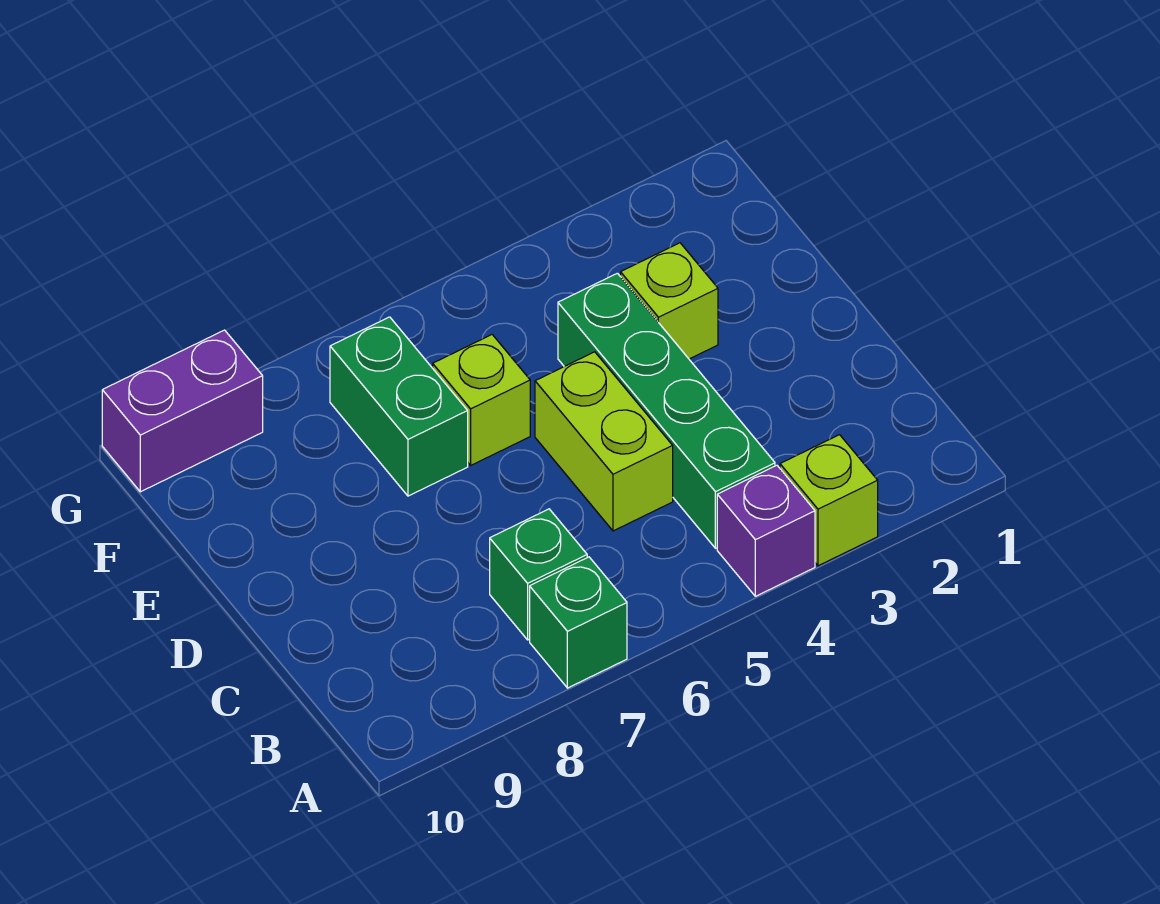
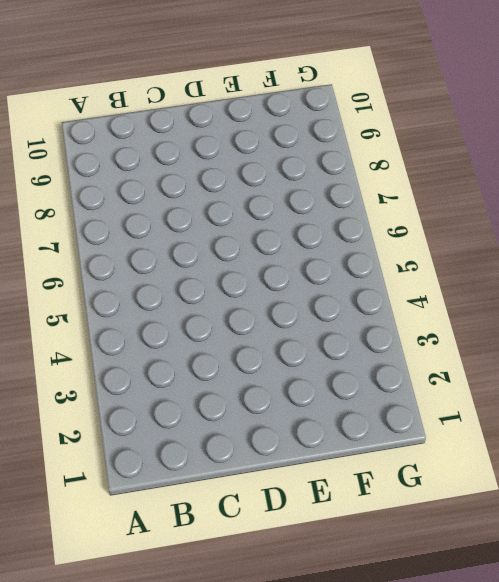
none -> lime brick A3 level 1
none -> purple brick A4 level 1

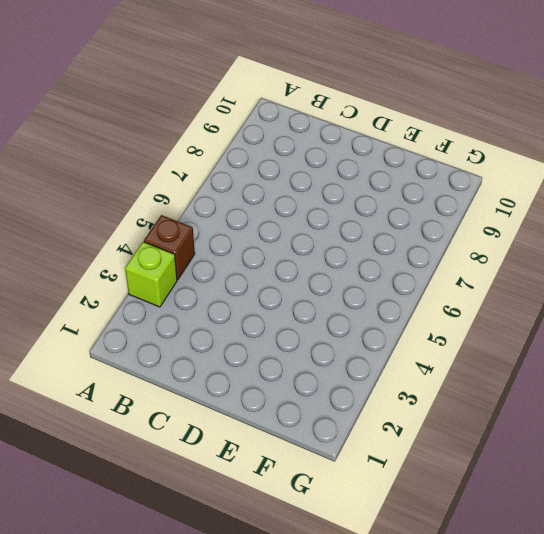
brown brick A4 level 1 -> purple brick A4 level 1
none -> green brick A7 level 1
none -> green brick B4:E4 level 1

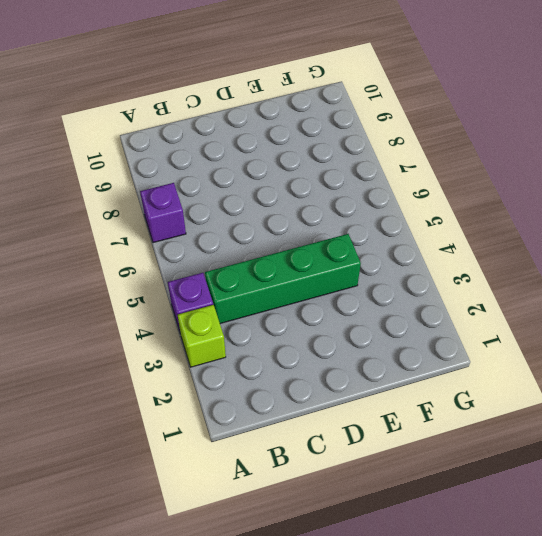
purple brick A7 level 1 -> green brick A7 level 1
none -> green brick B7 level 1
none -> lime brick C5:D5 level 1

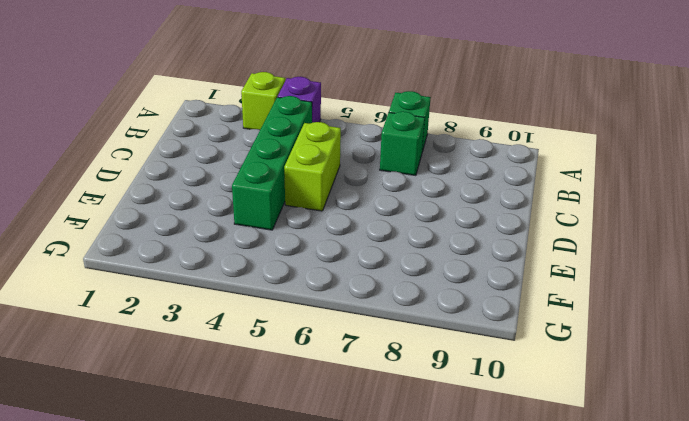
none -> lime brick E3 level 1
none -> lime brick E6 level 1

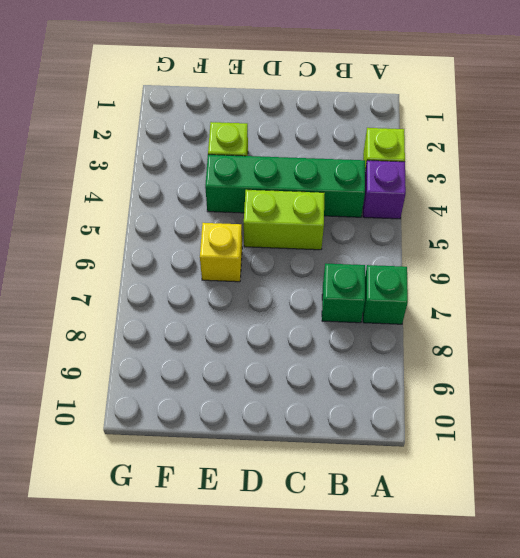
yellow brick E6 level 1 -> lime brick E6 level 1
none -> green brick E7:F7 level 1
none -> purple brick G9:G10 level 1

